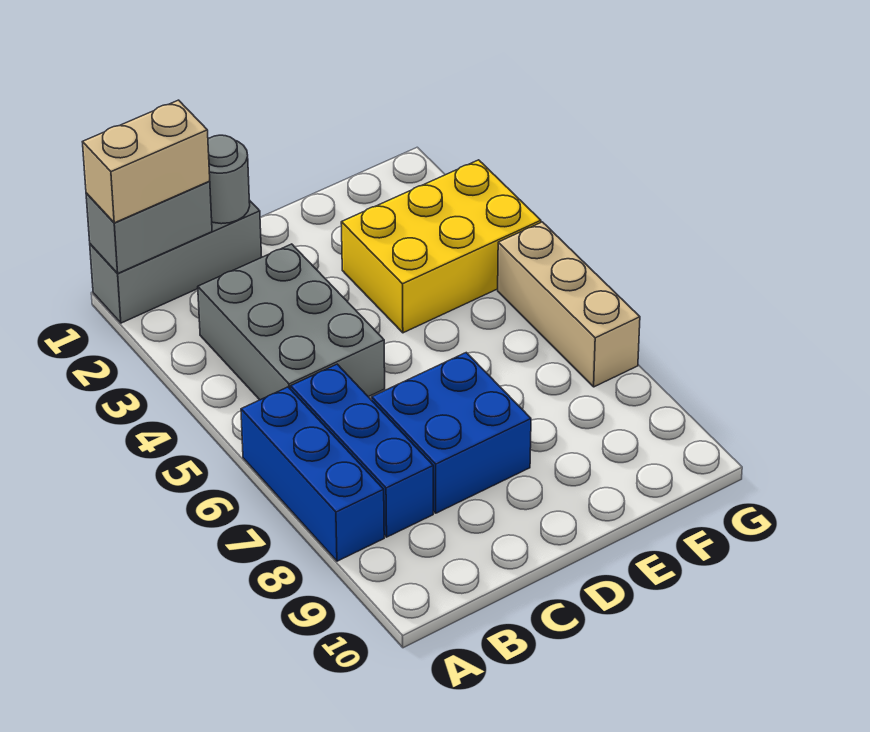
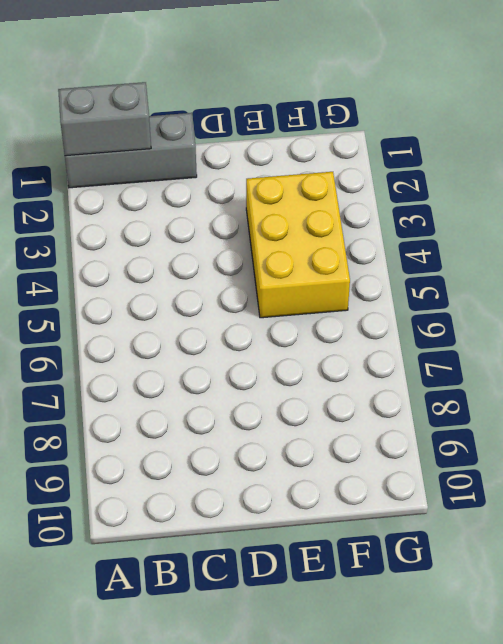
yellow brick E3:F5 level 1 -> yellow brick E3:G4 level 1
none -> blue brick A6:A8 level 1
none -> grey brick B3:C5 level 1

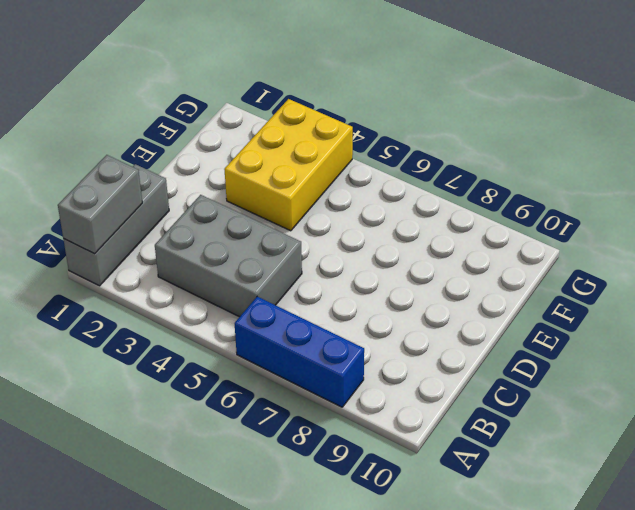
none -> blue brick B6:B8 level 1
none -> blue brick C7:D8 level 1

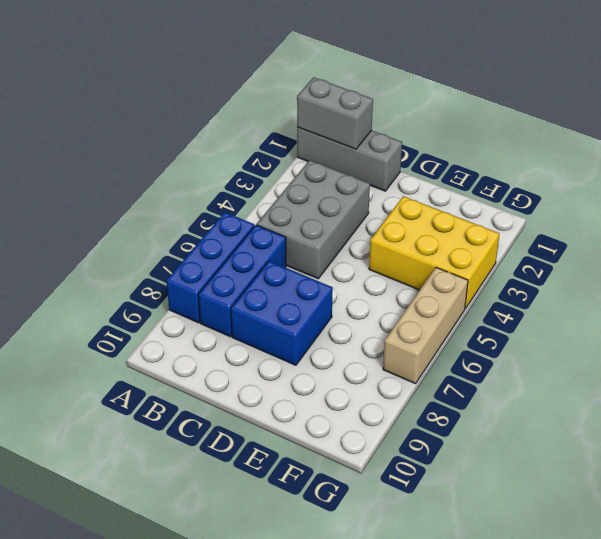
none -> grey round brick C1 level 2
none -> tan brick A1:B1 level 3

